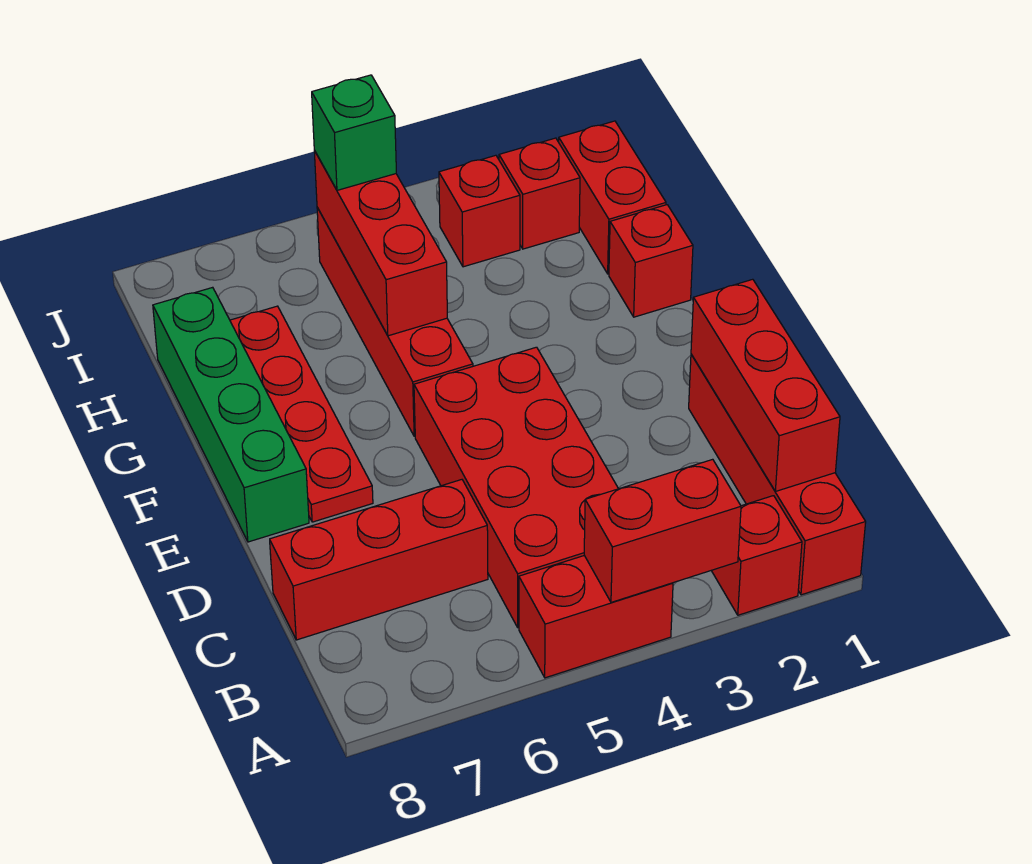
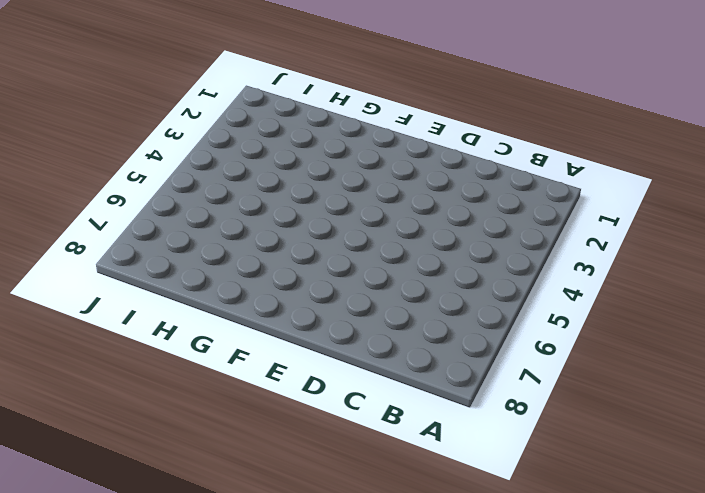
none -> red brick A1:D1 level 1
none -> red brick A2 level 1
none -> red brick A4:A5 level 1

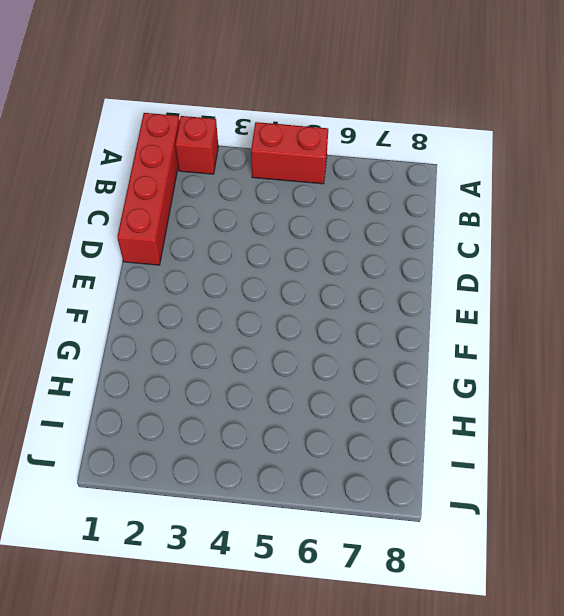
none -> red brick B4:E5 level 1
none -> red brick C6:C8 level 1
none -> red plate E7:H7 level 1

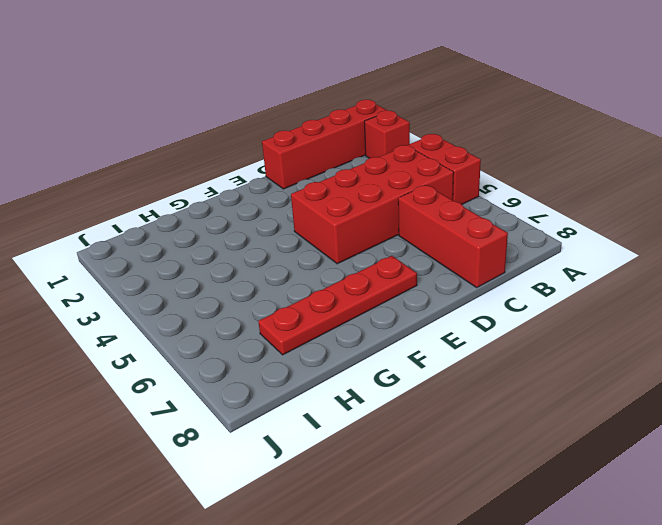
none -> green brick E8:H8 level 1
none -> red brick F5:I5 level 1
none -> red brick G1 level 1

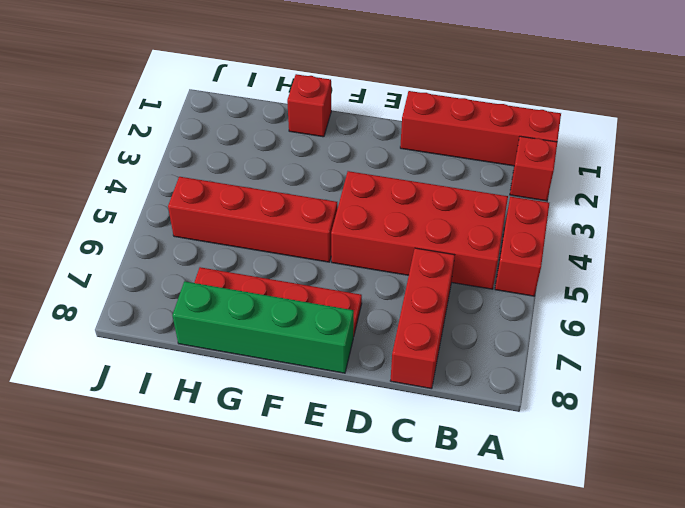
none -> red brick H1:I1 level 1
none -> red brick I2 level 1
none -> red brick I3 level 1

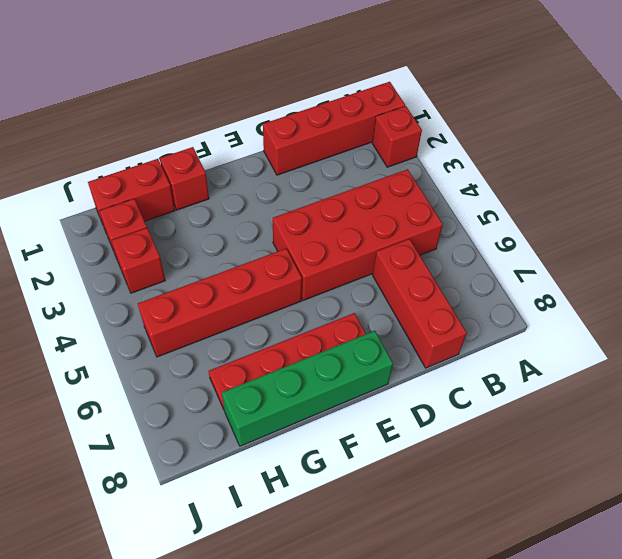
none -> red brick A4:A5 level 1
none -> red brick A3:A4 level 2
none -> red brick B1:D1 level 2

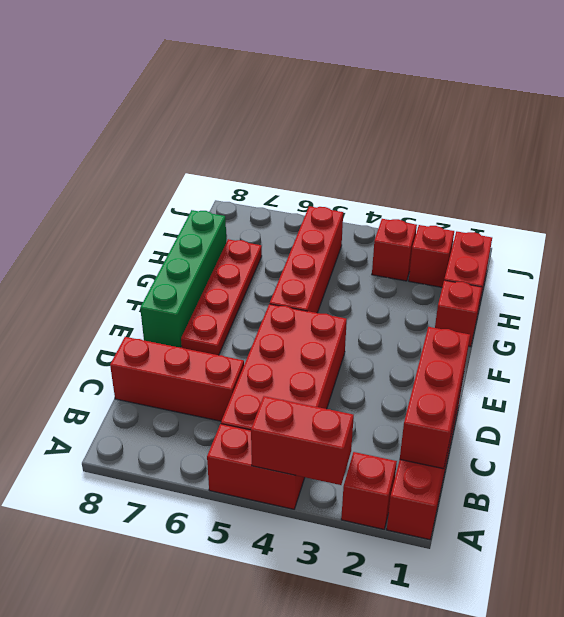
none -> red brick G5:I5 level 2
none -> green brick I5 level 3

